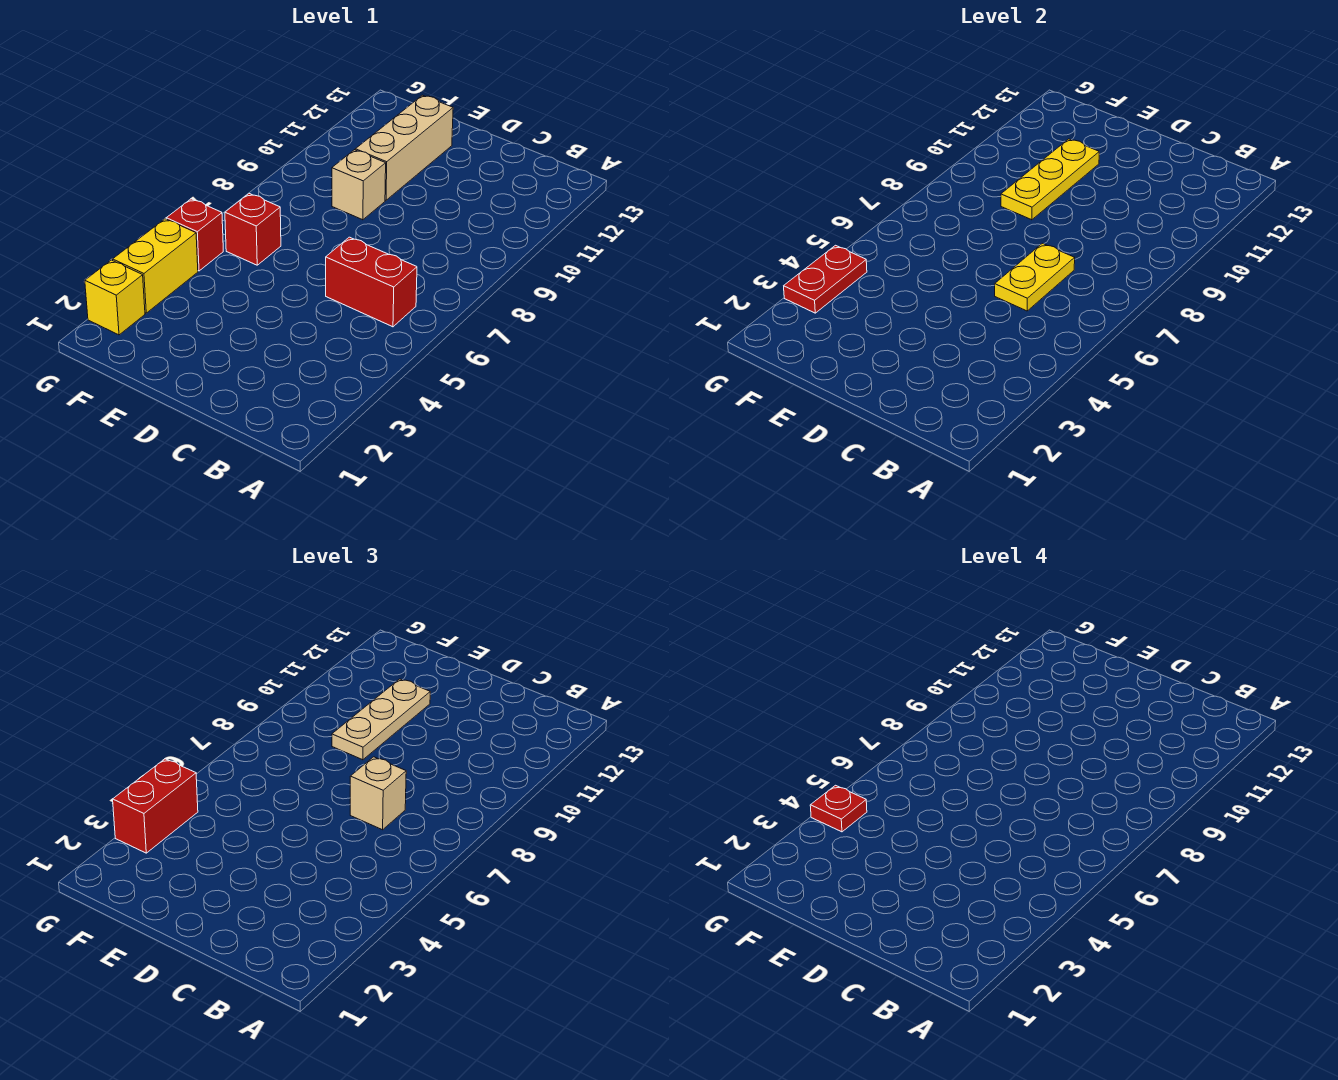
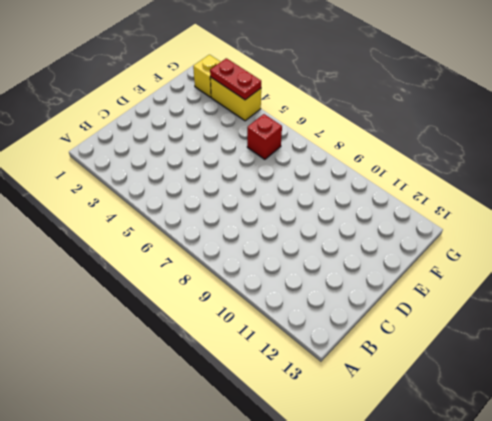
none -> red brick B6:C6 level 1
none -> tan brick E9 level 1
none -> tan brick E10:E12 level 1

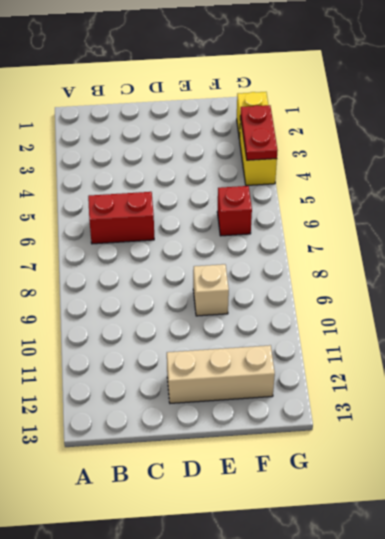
tan brick D12:F12 level 1 -> tan brick E10:E12 level 1
none -> red brick G5 level 1
none -> yellow plate C6:C7 level 2
none -> yellow plate E9:E11 level 2

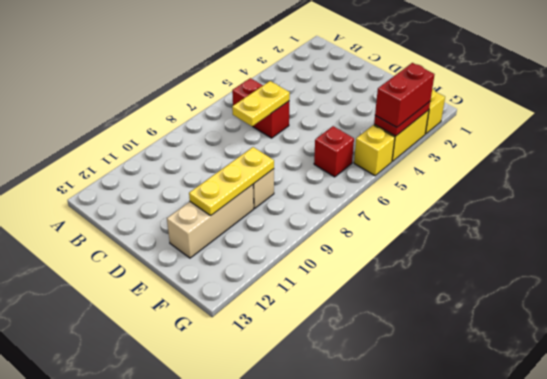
yellow brick G5 level 1 -> red brick G5 level 1
none -> tan brick C7 level 3
none -> tan plate E9:E11 level 3
none -> red plate G4 level 4

